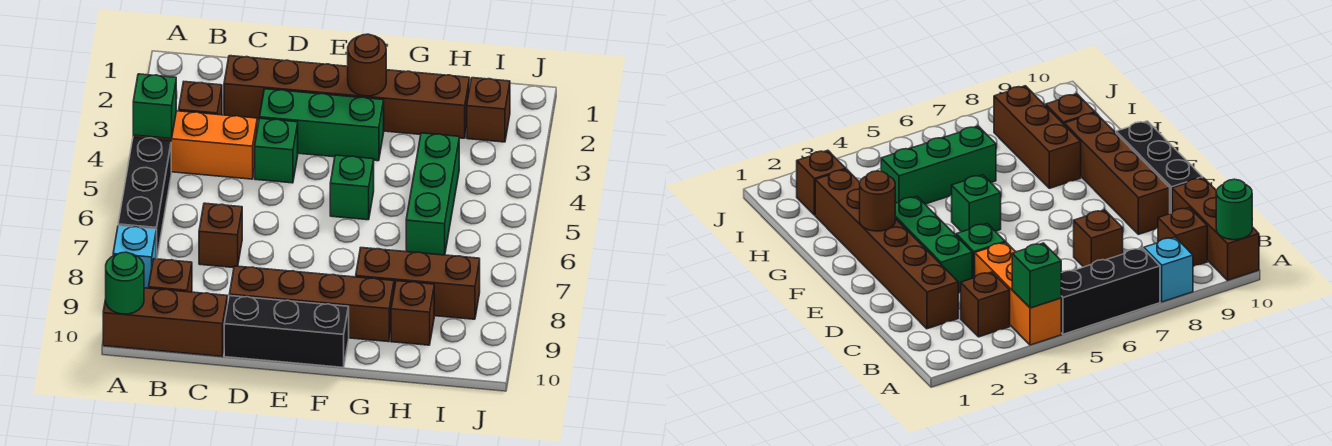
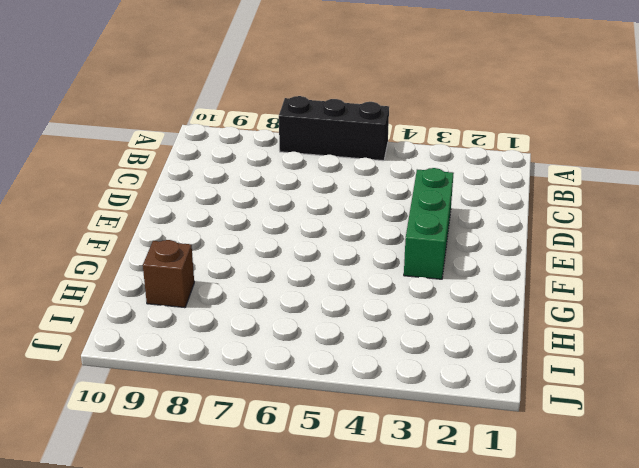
none -> orange brick A4:C4 level 1
none -> cyan brick A8 level 1
none -> brown brick A10:C10 level 1

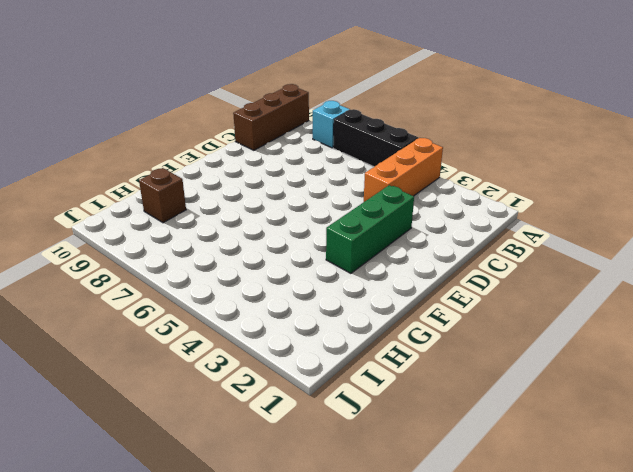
none -> brown brick B3 level 1
none -> brown brick B9 level 1
none -> brown brick C2:H2 level 1

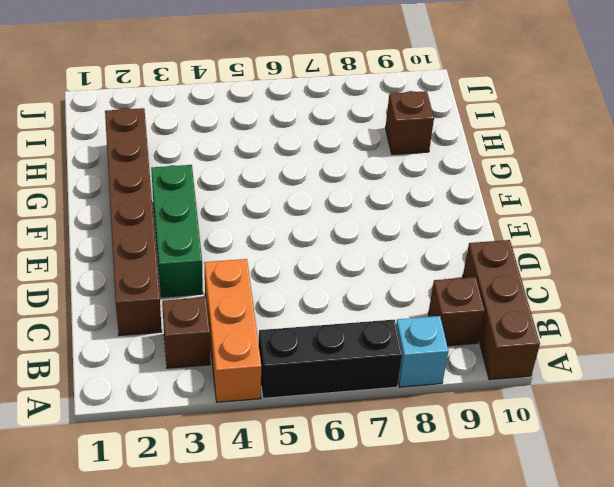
none -> brown brick C7 level 1
none -> green brick D4 level 1
none -> brown brick D9:G9 level 1

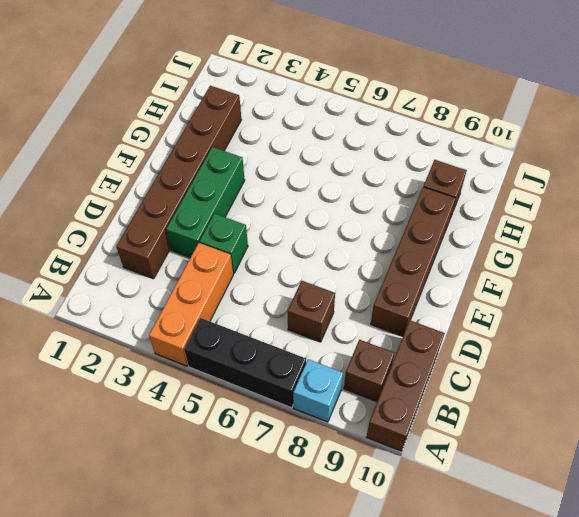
none -> brown brick B3 level 1
none -> black brick D10:F10 level 1
none -> green brick F5 level 1

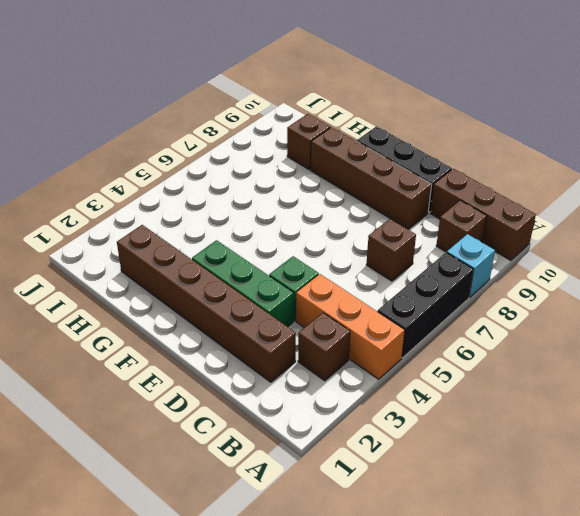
none -> green brick F5 level 1
none -> brown brick G8:I8 level 1
none -> green brick H4:H6 level 1

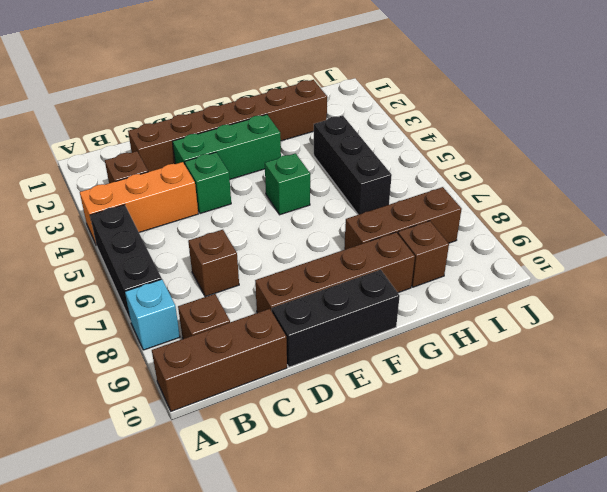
black brick H4:H6 level 1 -> green brick H4:H6 level 1
none -> brown brick I2 level 1
none -> green brick A4 level 2
none -> green round brick A10 level 2

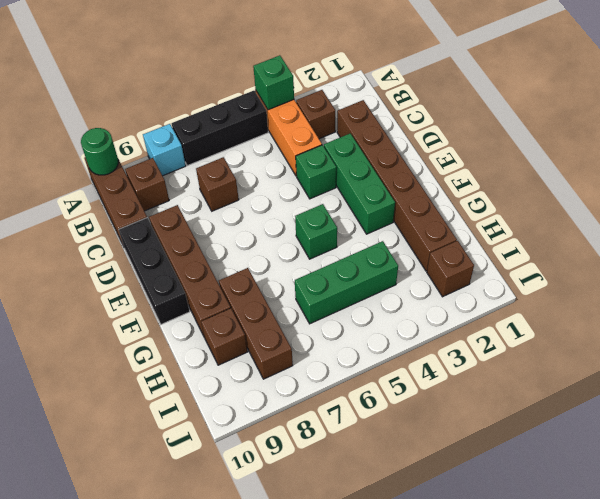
none -> brown round brick F2 level 2

